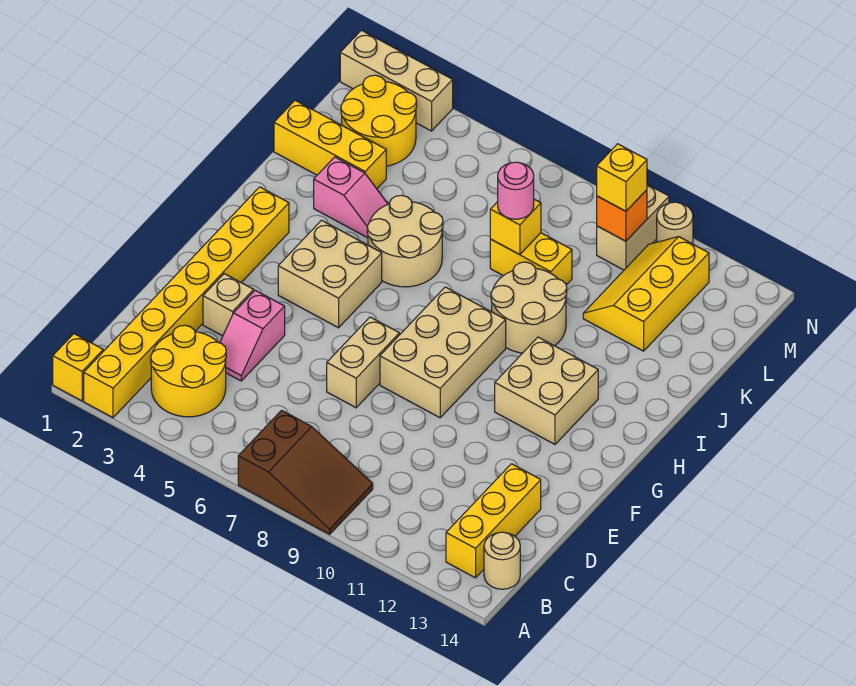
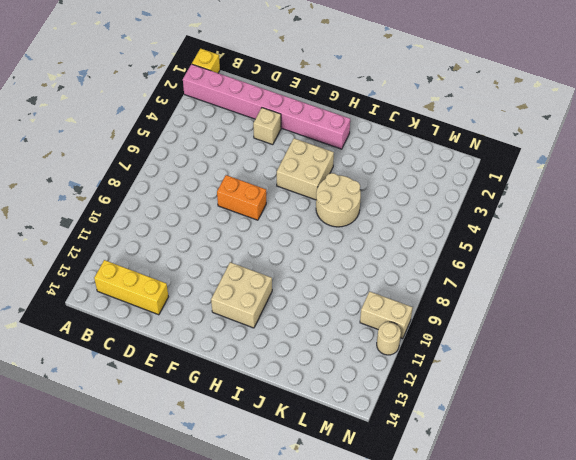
pink brick A2:H2 level 1 -> yellow brick A2:H2 level 1
orange brick E7:F7 level 1 -> tan brick E7:F7 level 1
none -> brown slope A7:B9 level 1 top 7
none -> yellow round brick B3:C4 level 1
none -> tan round brick B14 level 1

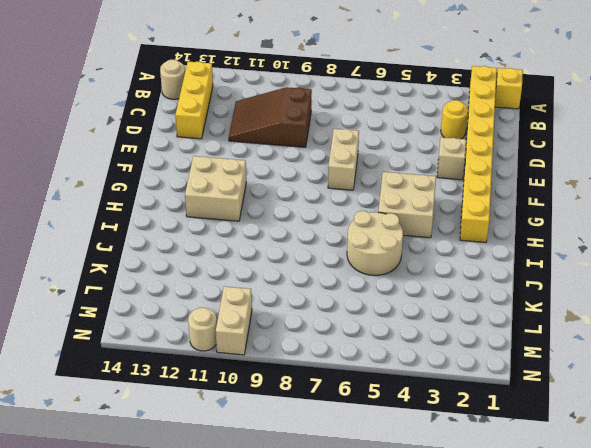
yellow round brick C3 level 1 -> yellow round brick B3:C4 level 1
brown slope C9:D11 level 1 top 9 -> brown slope A7:B9 level 1 top 7
none -> pink slope D4:E4 level 1 top E
none -> tan brick F8:H9 level 1
none -> tan round brick I9:J10 level 1

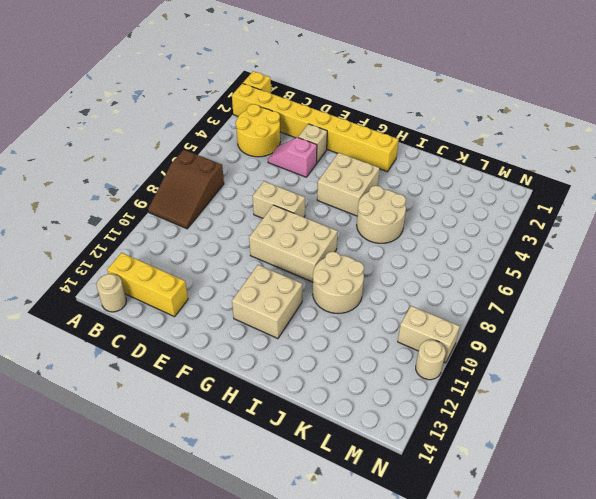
none -> pink slope J3:J4 level 1 top 3
none -> yellow brick K1:K3 level 1
none -> yellow brick K8:K9 level 1

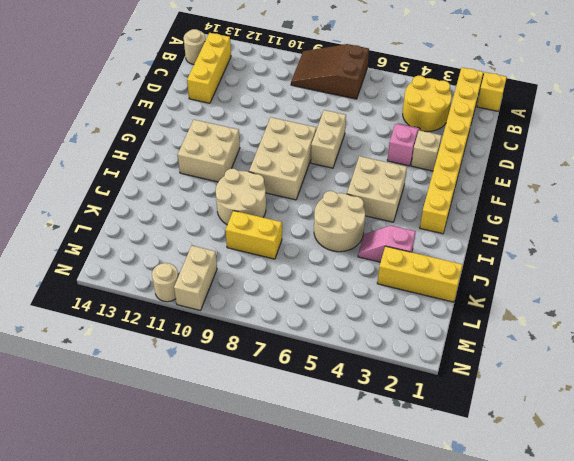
none -> yellow slope K11:M12 level 1 top 12
none -> yellow round brick L2:M3 level 1
none -> tan brick N1:N3 level 1

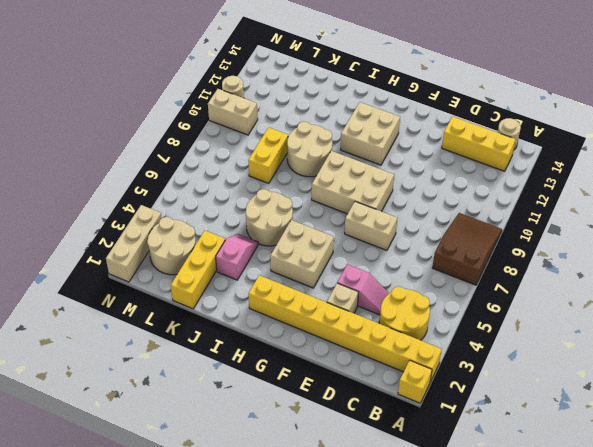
tan round brick L2:M3 level 1 -> yellow round brick L2:M3 level 1
none -> yellow slope K11:M12 level 1 top 12
none -> yellow brick K8 level 2
none -> orange brick M10 level 2

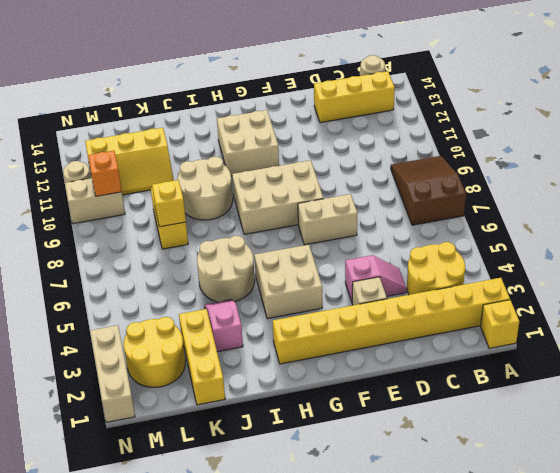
none -> pink round brick K8 level 3
none -> yellow brick M10 level 3

